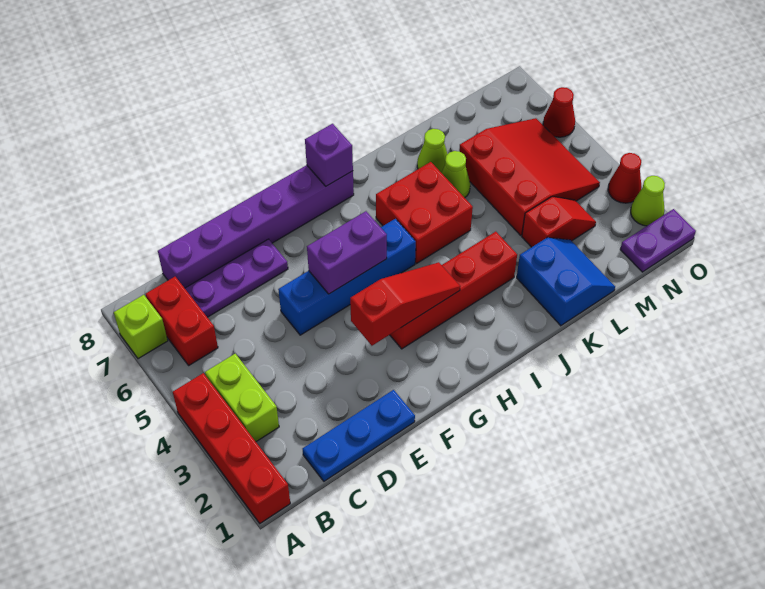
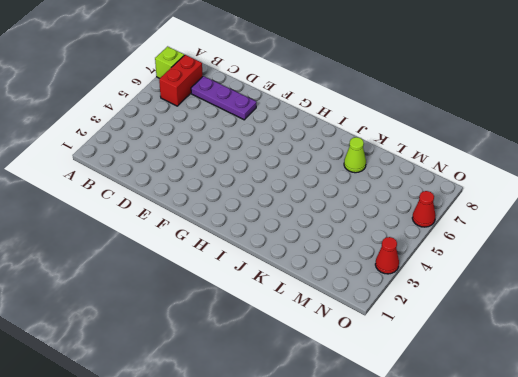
none -> red brick A1:A4 level 1
none -> lime brick B3:B4 level 1
none -> blue plate C1:E1 level 1

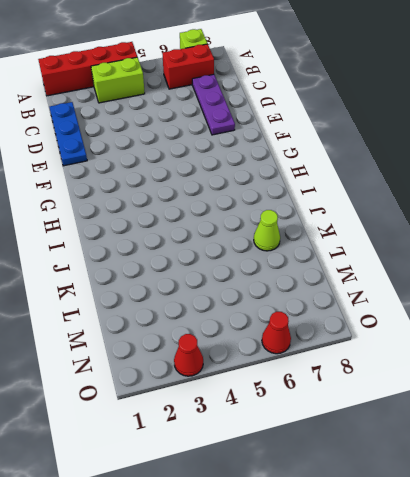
none -> purple brick C8:H8 level 1
none -> blue brick E5:H5 level 1
none -> red brick G3:J3 level 1

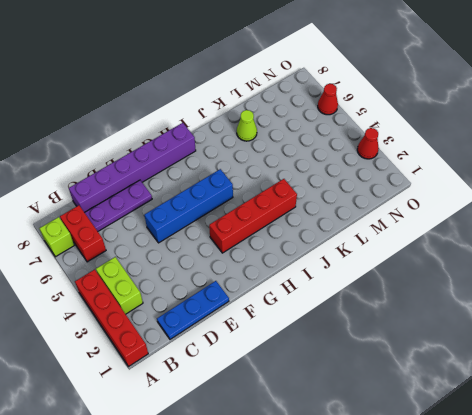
none -> red brick I5:J6 level 1
none -> blue slope K1:L2 level 1 top K
none -> lime cone K6 level 1

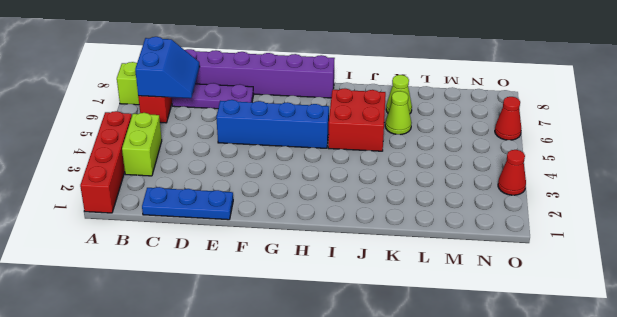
blue slope B6:C7 level 2 top B -> blue slope K1:L2 level 1 top K
none -> red brick G3:J3 level 1
none -> red slope L3:M3 level 1 top L
none -> red slope L4:N6 level 1 top L

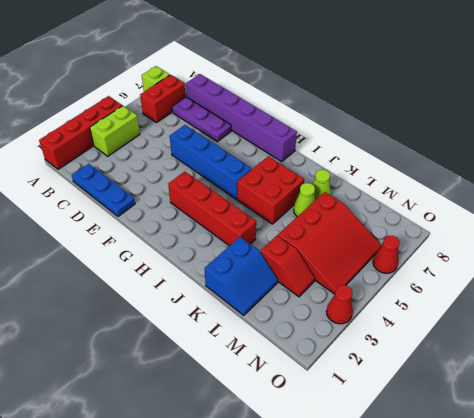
none -> purple plate N1:O1 level 1
none -> lime cone O2 level 1
none -> red slope F3:H3 level 2 top F

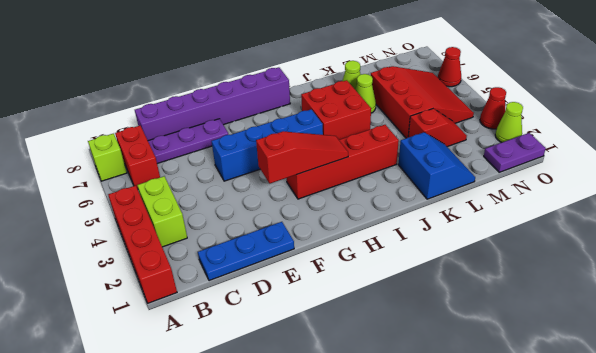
none -> purple brick F5:G5 level 2
none -> purple brick H8 level 2

